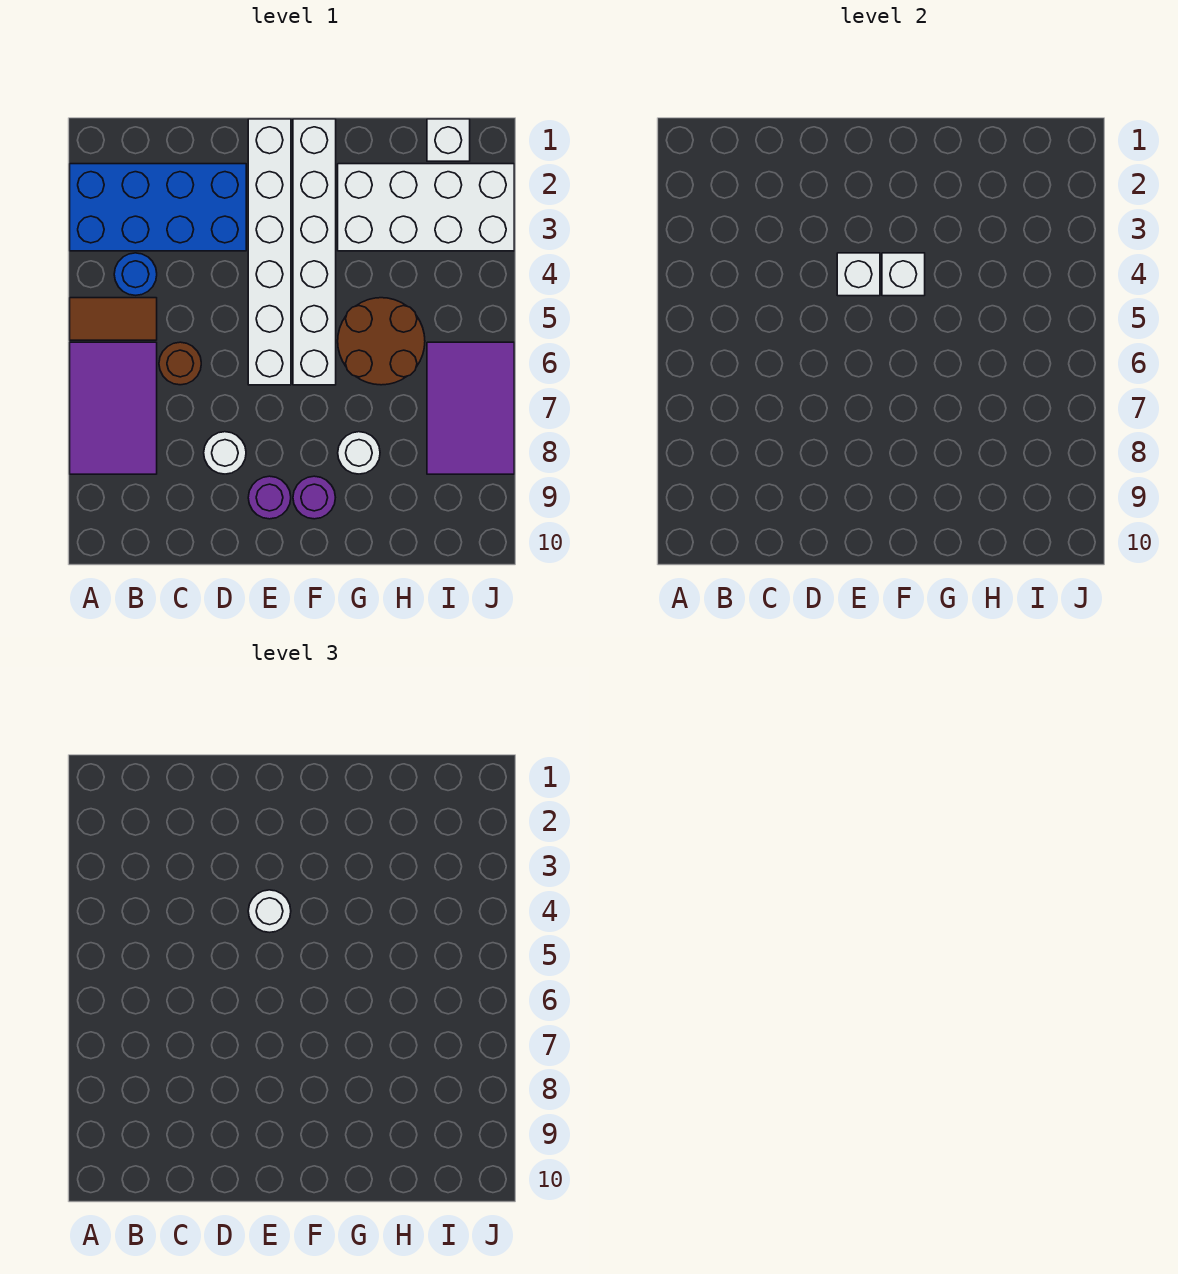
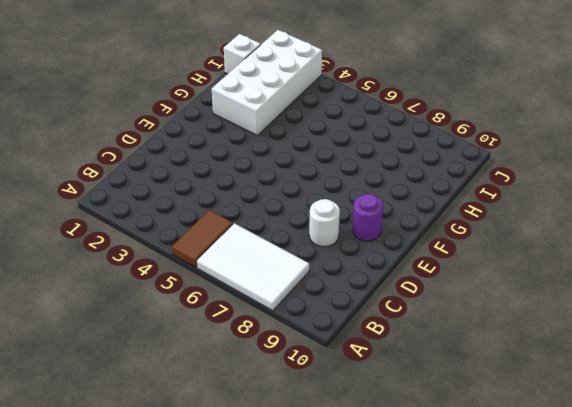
white tile A6:B8 level 1 -> purple tile A6:B8 level 1
none -> blue brick A2:D3 level 1
none -> blue round brick B4 level 1
none -> brown round brick C6 level 1

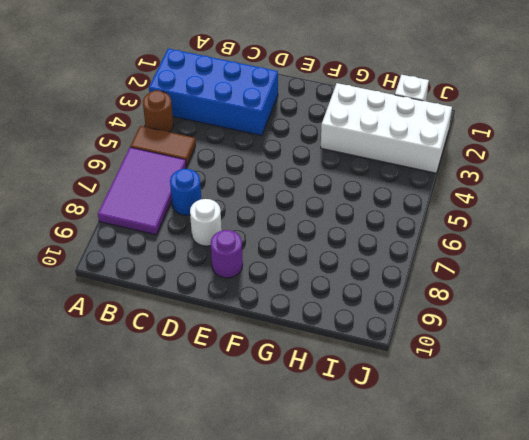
brown round brick A4 level 1 -> brown round brick C6 level 1
blue round brick C7 level 1 -> blue round brick B4 level 1
none -> white brick E1:E6 level 1
none -> white brick F1:F6 level 1
none -> purple round brick F9 level 1

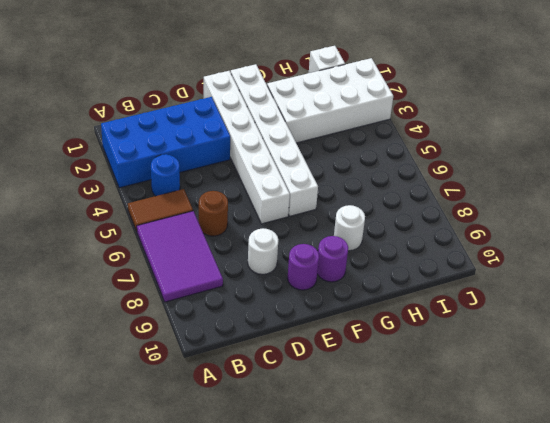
none -> brown round brick G5:H6 level 1
none -> purple tile I6:J8 level 1
none -> white brick E4 level 2

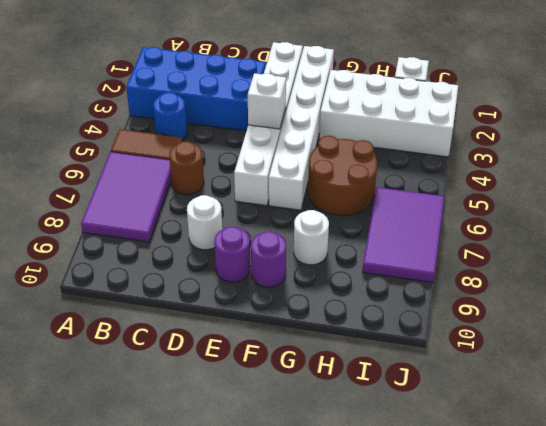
none -> white brick F4 level 2
none -> white round brick E4 level 3

